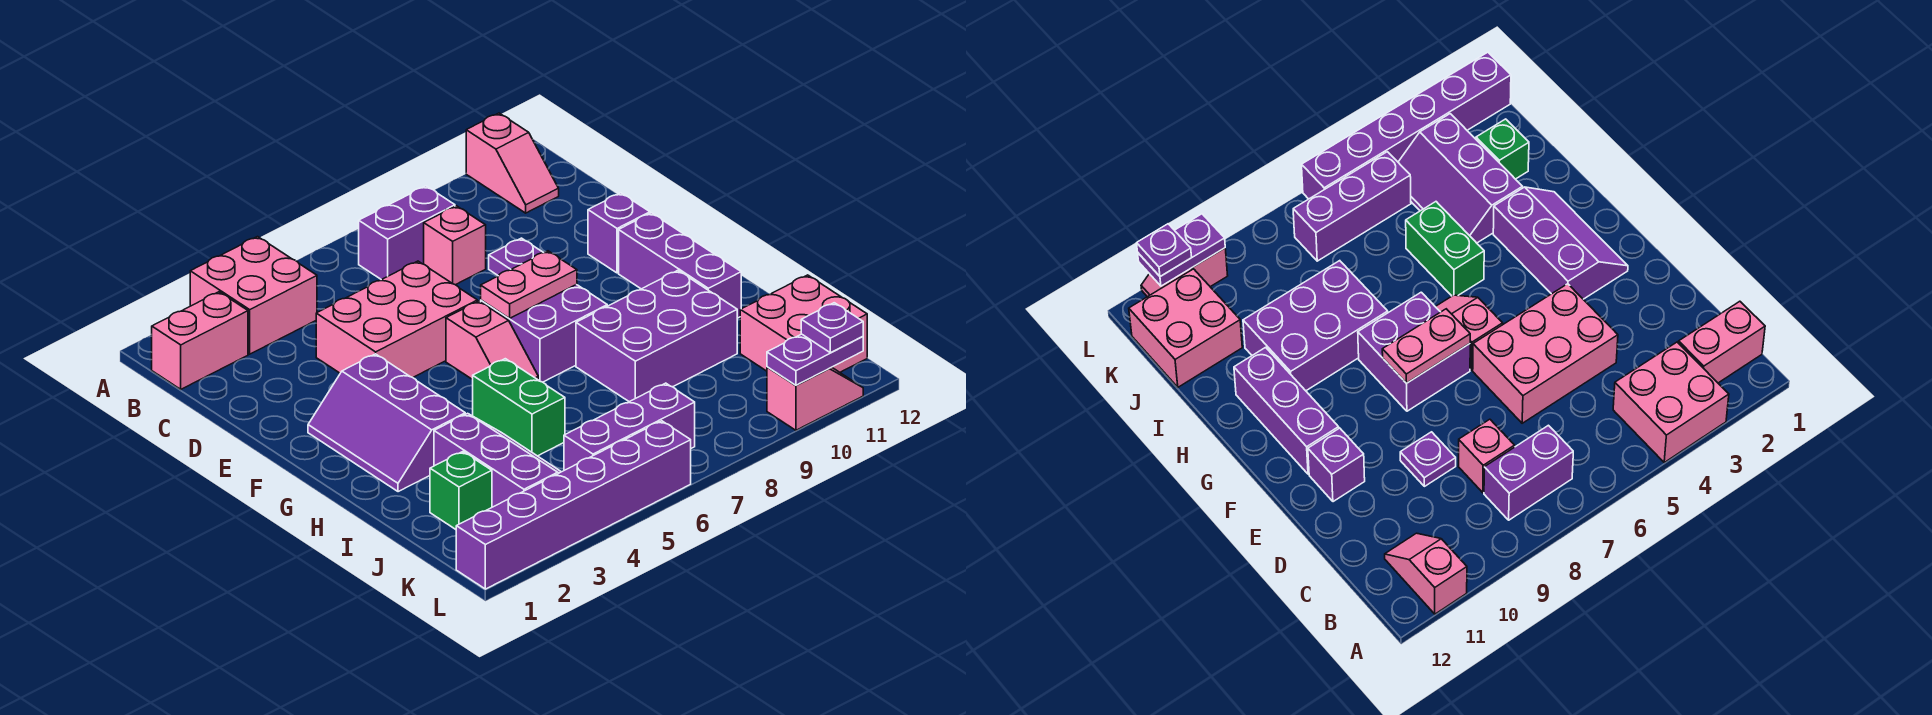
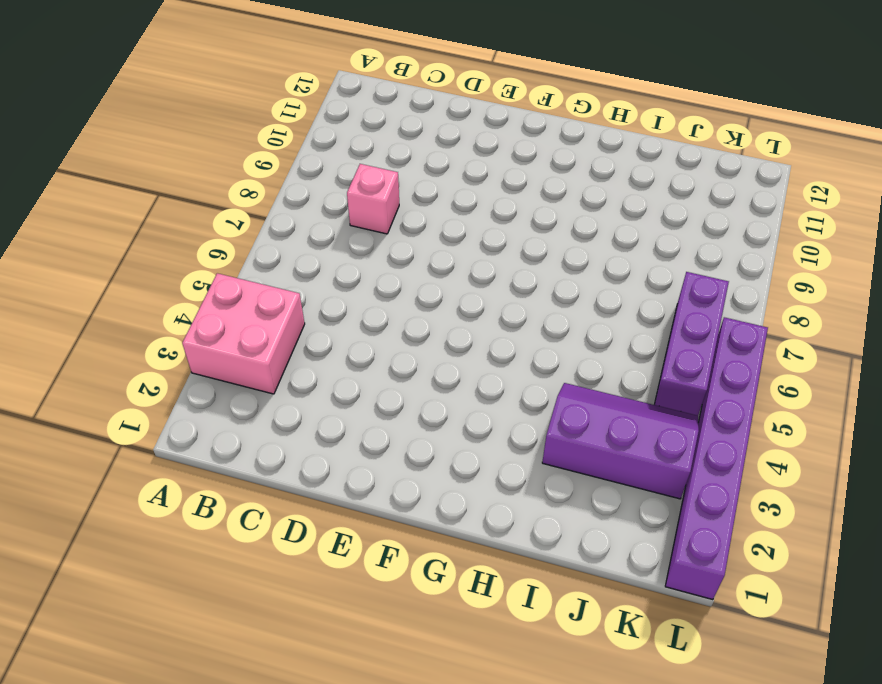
none -> pink slope A11:B11 level 1 top A
none -> pink brick B1:B2 level 1
none -> purple brick B7:B8 level 1

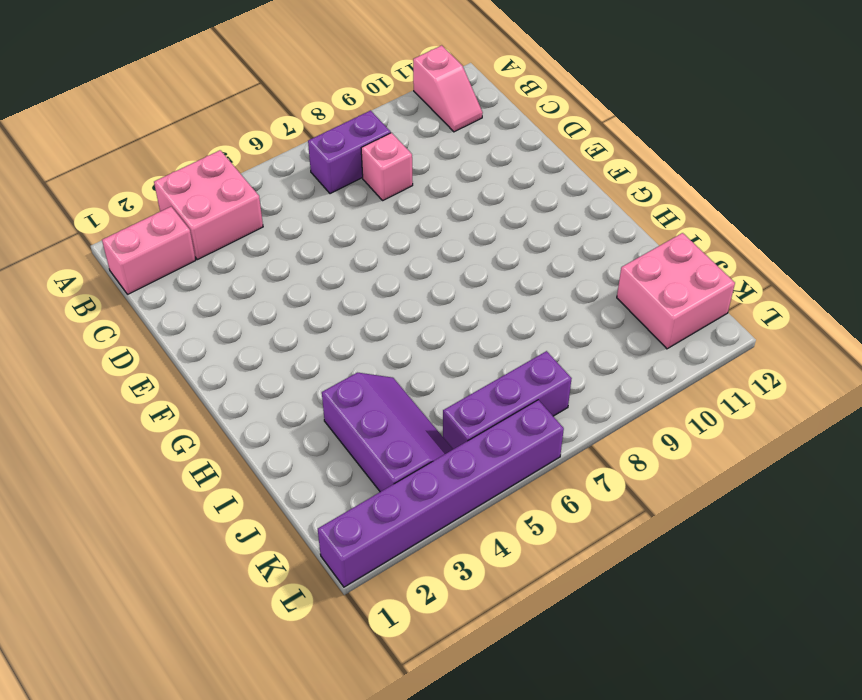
none -> pink brick D4:E6 level 1
none -> purple plate D9 level 1
none -> purple brick E11 level 1

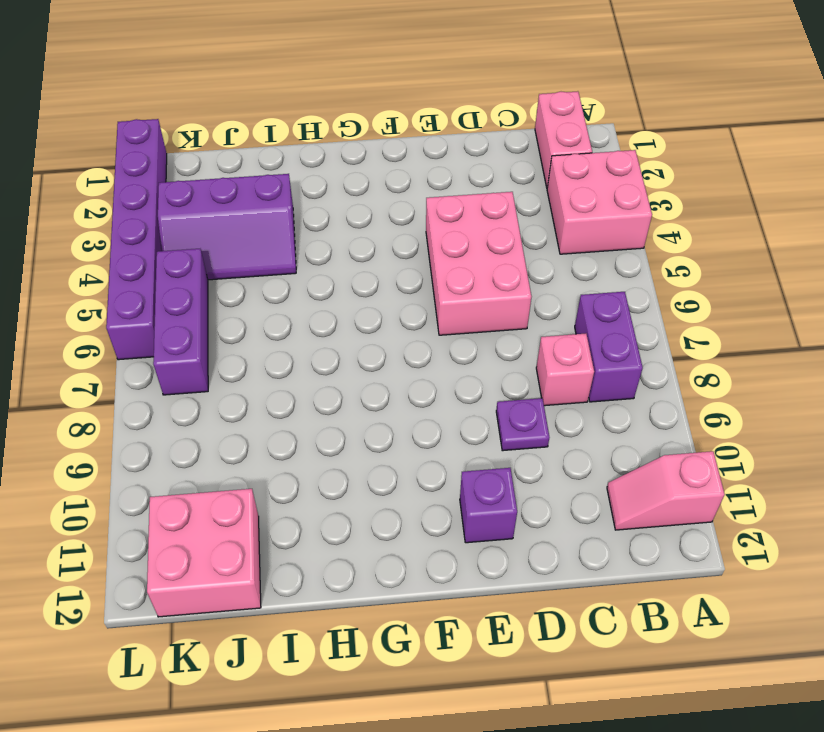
none -> purple slope F2:H3 level 1 top 3
none -> pink slope F6:G6 level 1 top F
none -> purple brick F7:G8 level 1

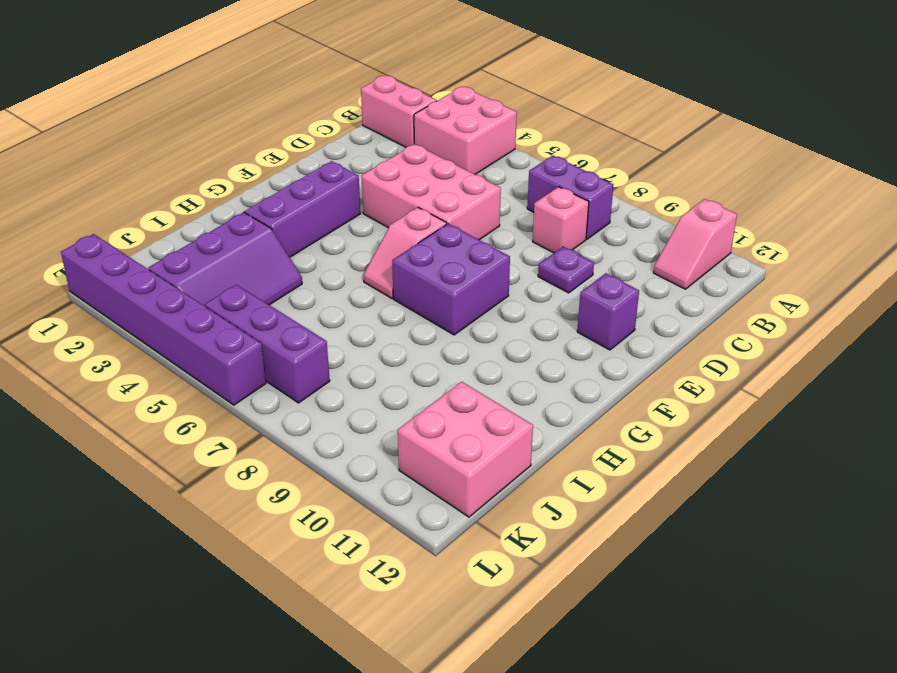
none -> purple brick F11:H11 level 1
none -> green brick H5:I5 level 1
none -> purple brick H8:I10 level 1

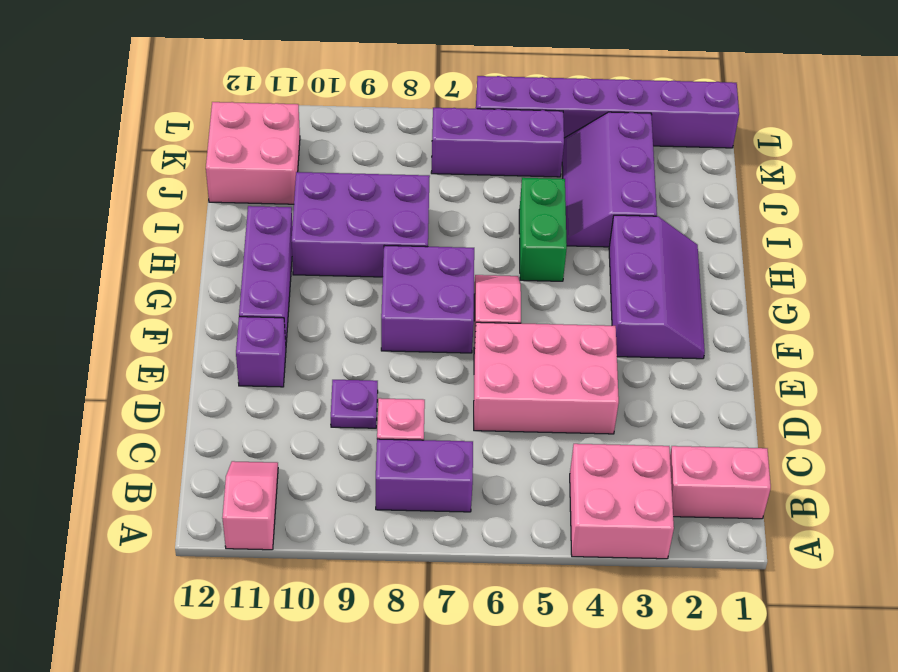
none -> green brick J2 level 1
none -> pink slope L10:L11 level 1 top 10
none -> pink plate F7:F8 level 2

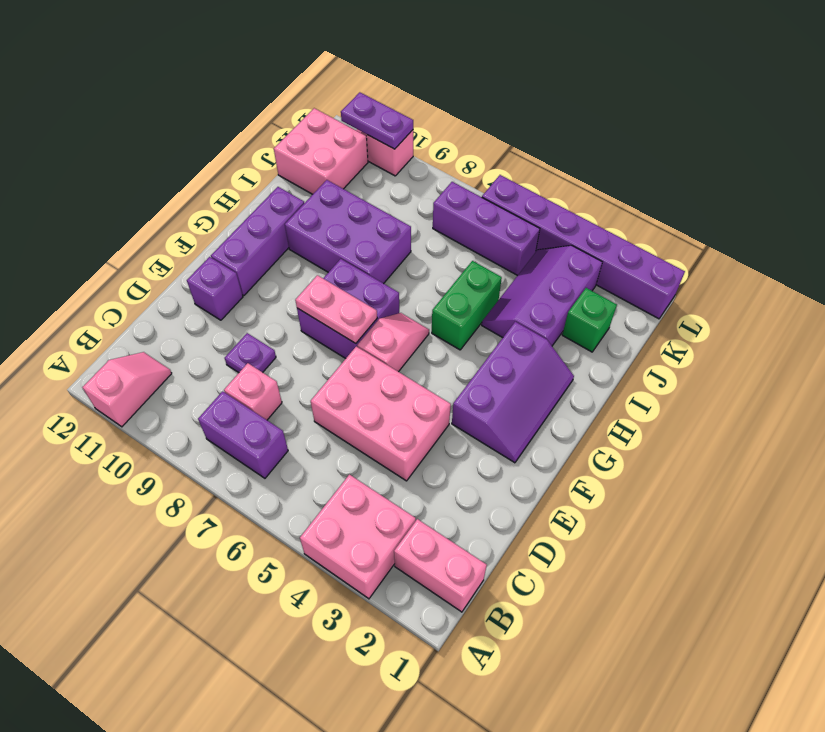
none -> purple plate L11 level 3

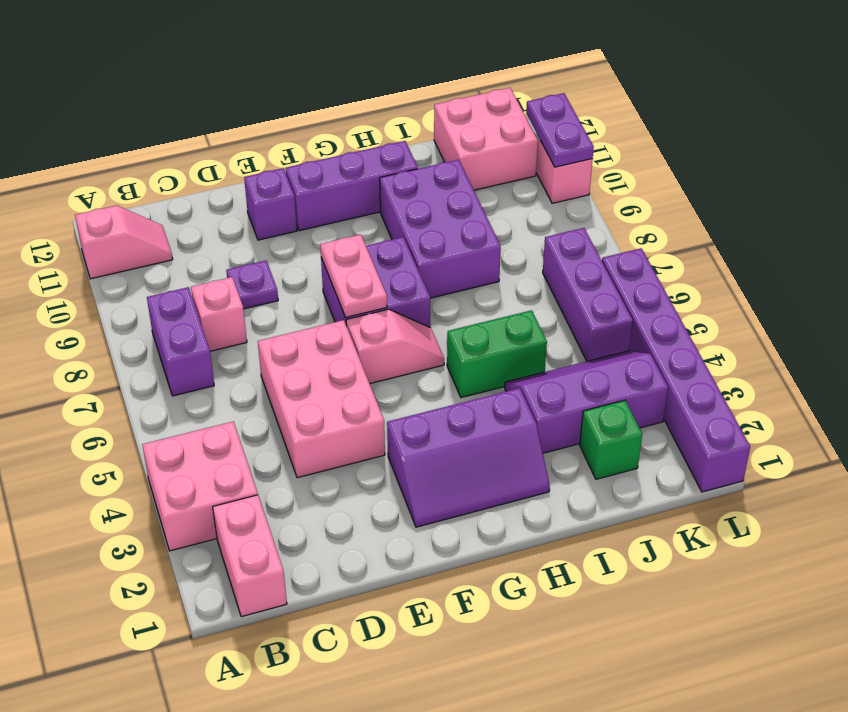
none -> purple plate L11 level 3

